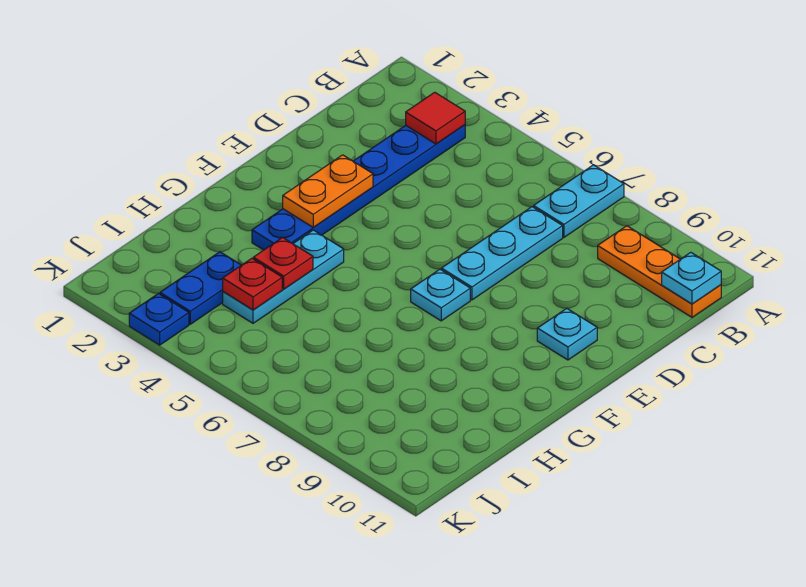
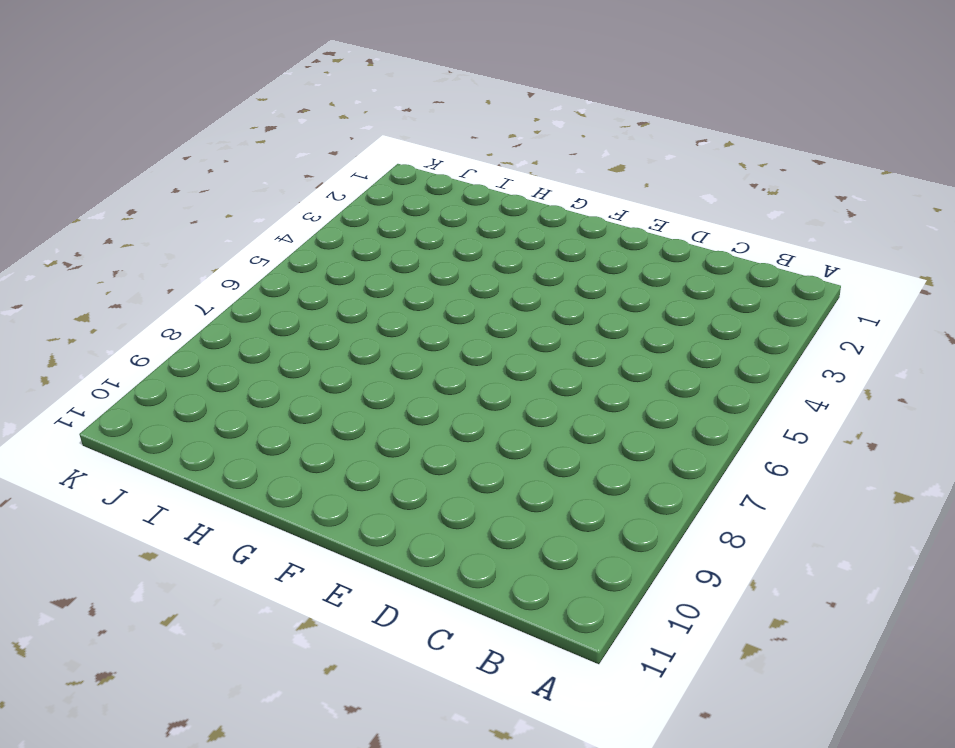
none -> cyan plate A7:B7 level 1
none -> blue plate B3:G3 level 1
none -> orange plate B9:B11 level 1

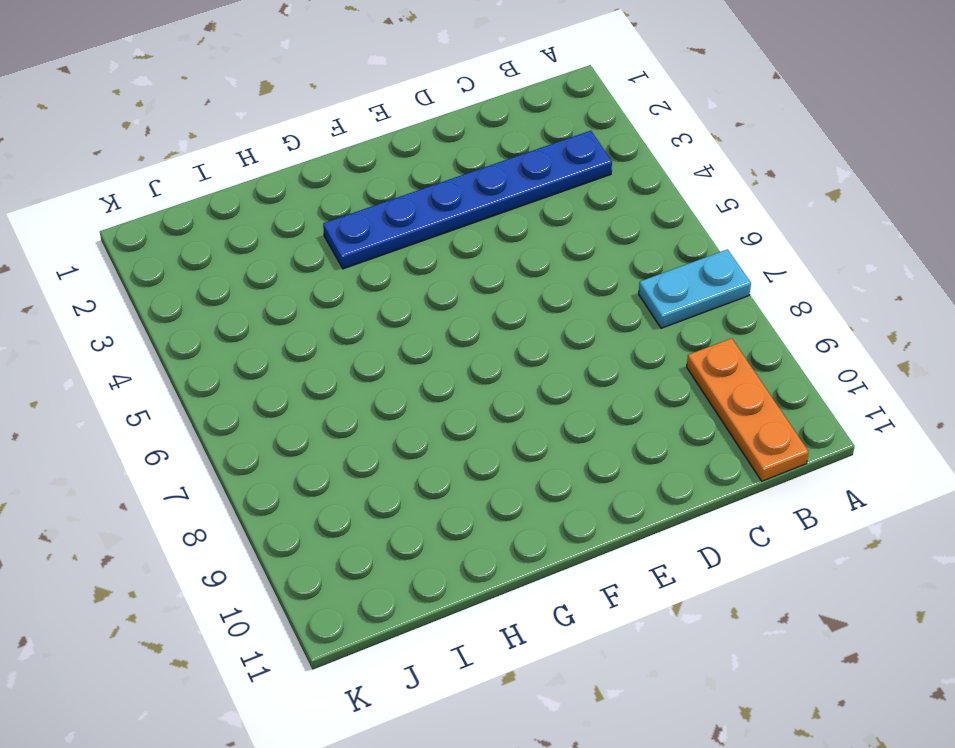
none -> cyan plate C7:E7 level 1
none -> cyan plate E10 level 1
none -> cyan plate F7 level 1

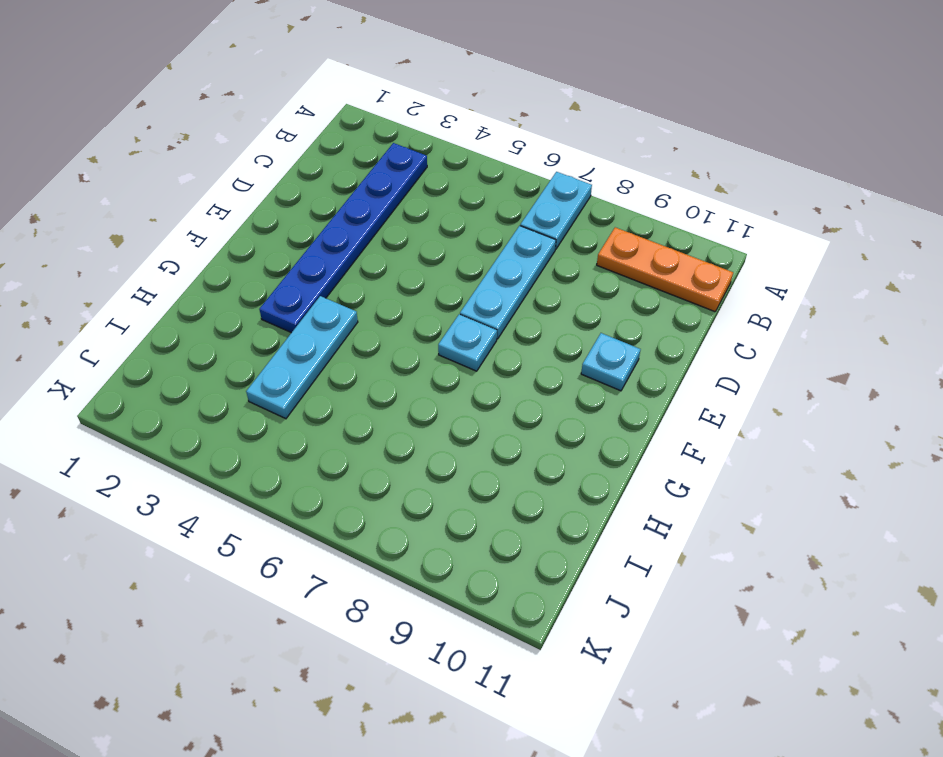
none -> blue plate I3:J3 level 1
none -> blue plate K3 level 1
none -> red tile B3 level 2

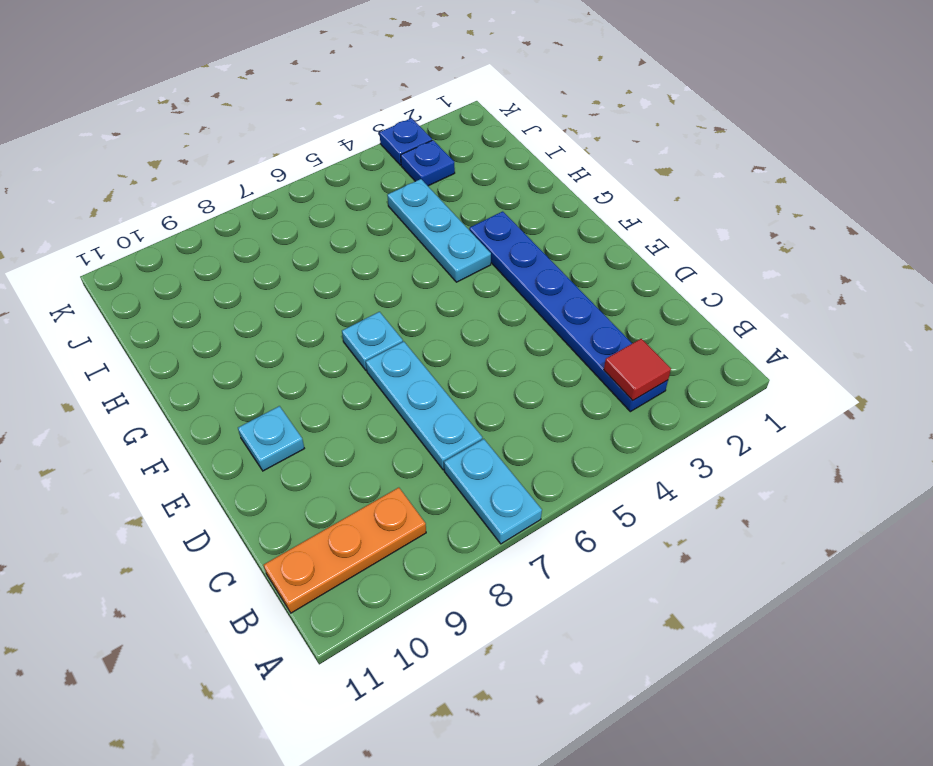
blue plate J3 level 1 -> blue plate I3:J3 level 1
none -> cyan plate B11 level 2
none -> orange plate E3:F3 level 2
none -> red plate H4 level 2

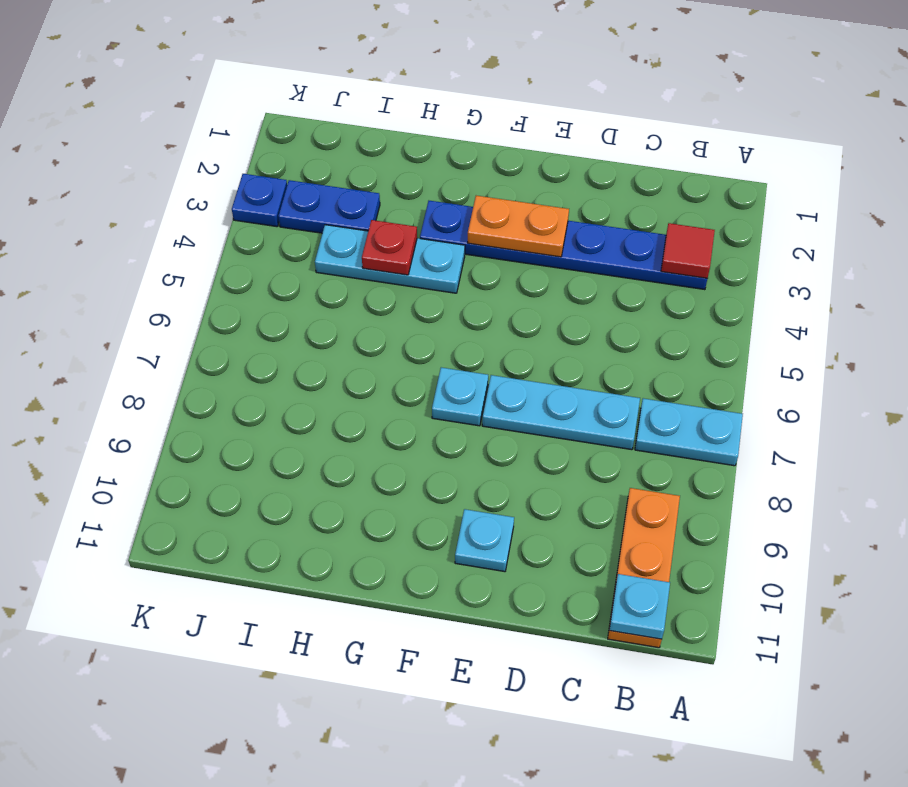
none -> red plate I4 level 2

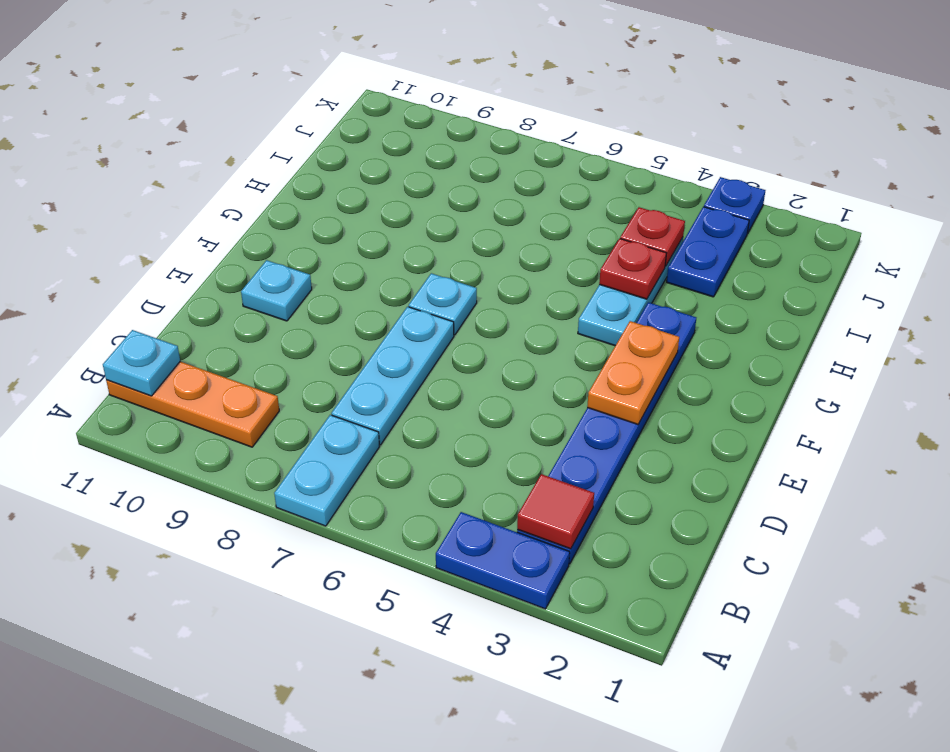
blue plate A3:A4 level 1 -> none

